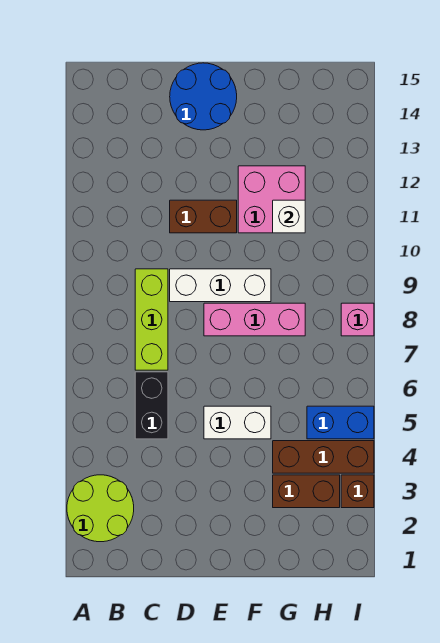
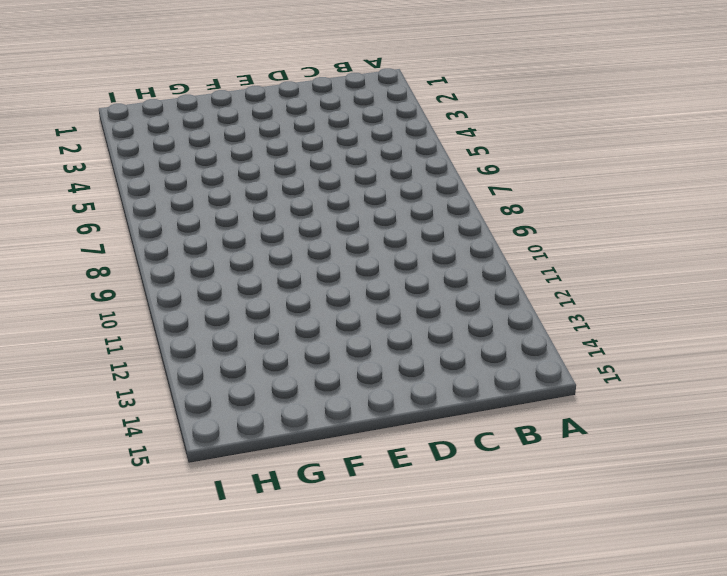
none -> lime round brick A2:B3 level 1
none -> black brick C5:C6 level 1
none -> lime brick C7:C9 level 1

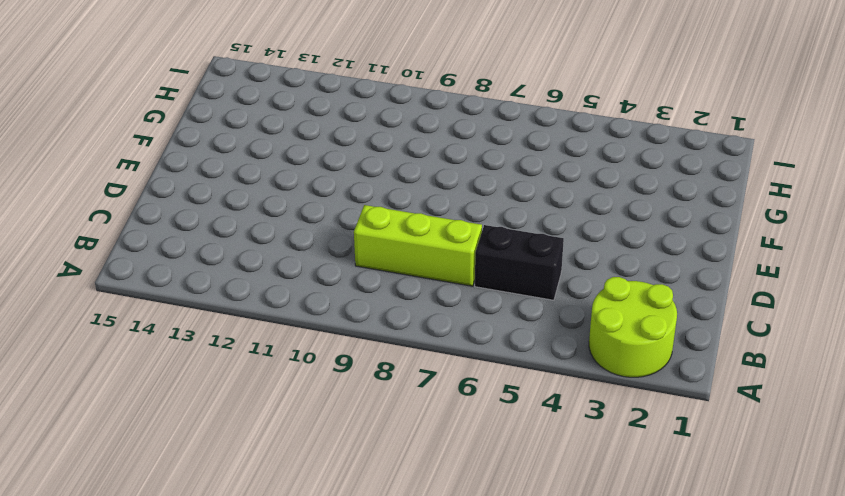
none -> white brick D9:F9 level 1
none -> brown brick D11:E11 level 1
none -> blue round brick D14:E15 level 1

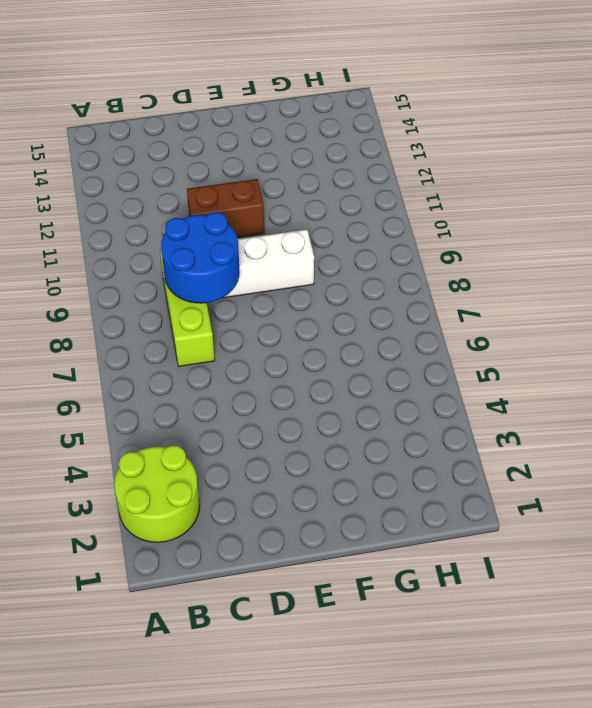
blue round brick C8:D9 level 2 -> blue round brick D14:E15 level 1
none -> black brick C5:C6 level 1
none -> white brick E5:F5 level 1
none -> pink brick E8:G8 level 1

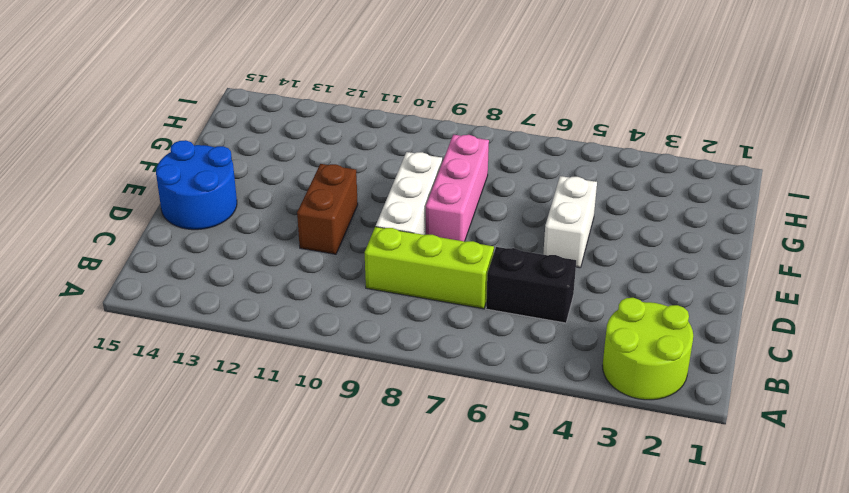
none -> pink brick F11:G12 level 1
none -> brown brick G3:H3 level 1
none -> brown brick G4:I4 level 1

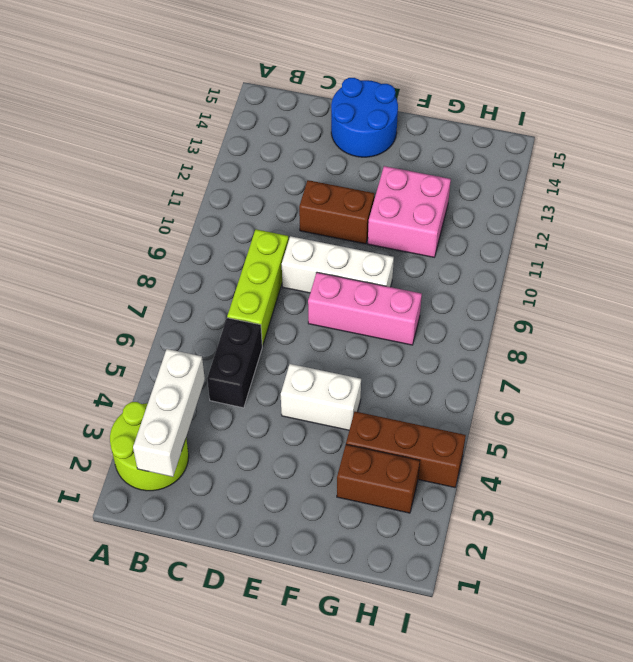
white brick B2:B4 level 2 -> none
none -> blue brick H5:I5 level 1
none -> brown brick I3 level 1
none -> pink brick I8 level 1

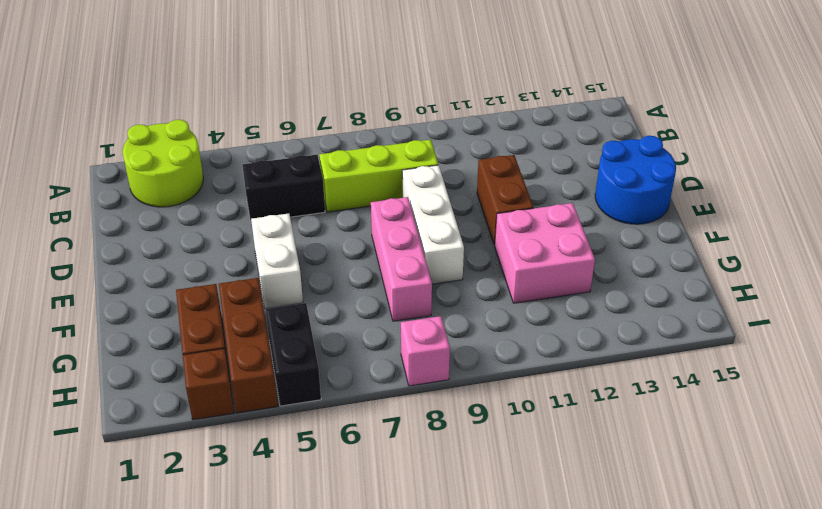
black brick H5:I5 level 1 -> blue brick H5:I5 level 1
none -> white brick G11 level 2

